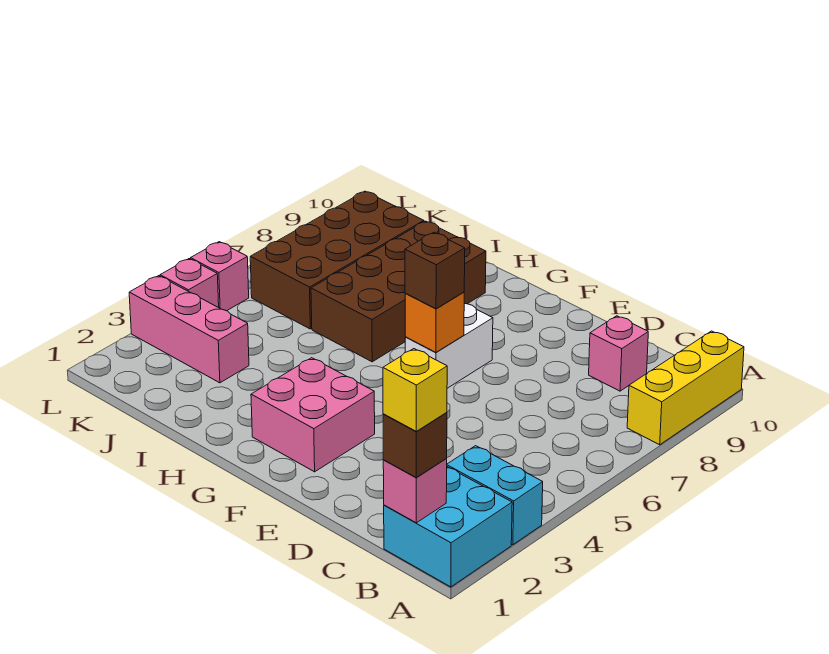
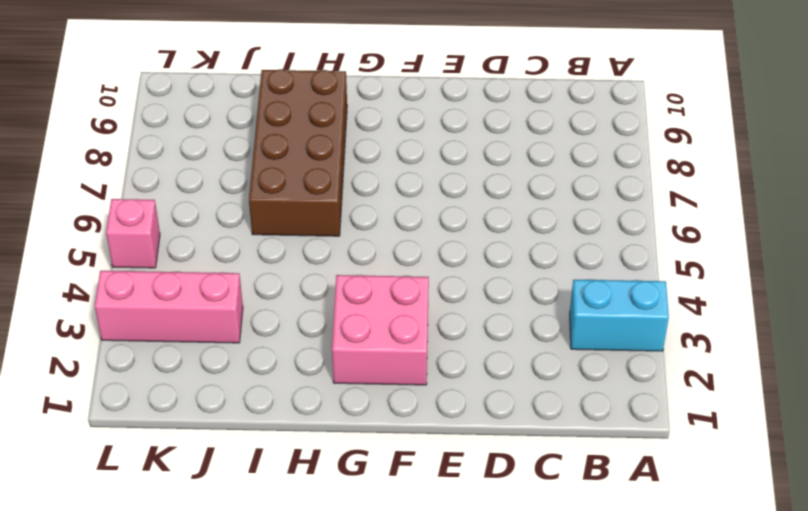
none -> cyan brick A1:B2 level 1
none -> yellow brick A8:A10 level 1
none -> pink brick C9 level 1

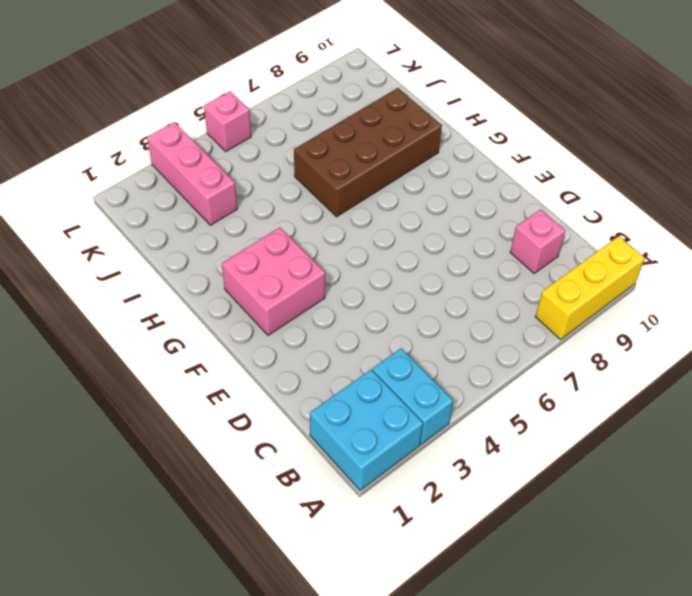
none -> white brick F6:F7 level 1
none -> brown brick J6:K9 level 1
none -> pink brick L4 level 1

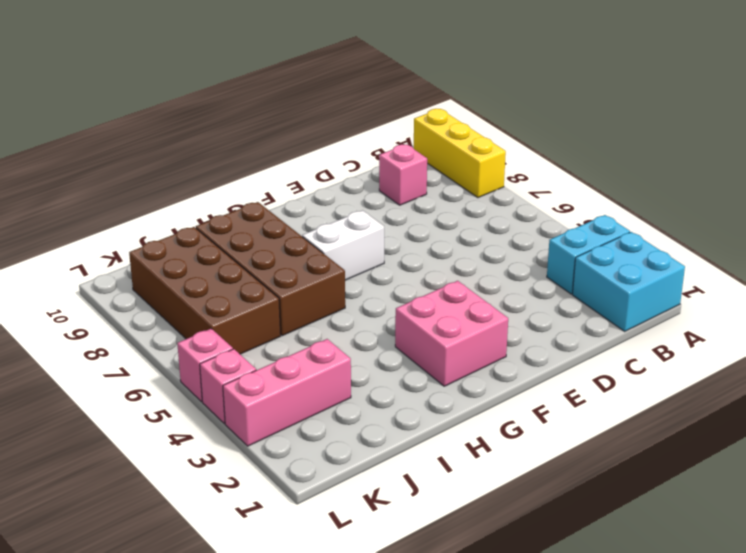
white brick F7:G7 level 1 -> white brick F6:F7 level 1
none -> pink brick B1 level 2
none -> orange brick F6 level 2
none -> brown brick B1 level 3

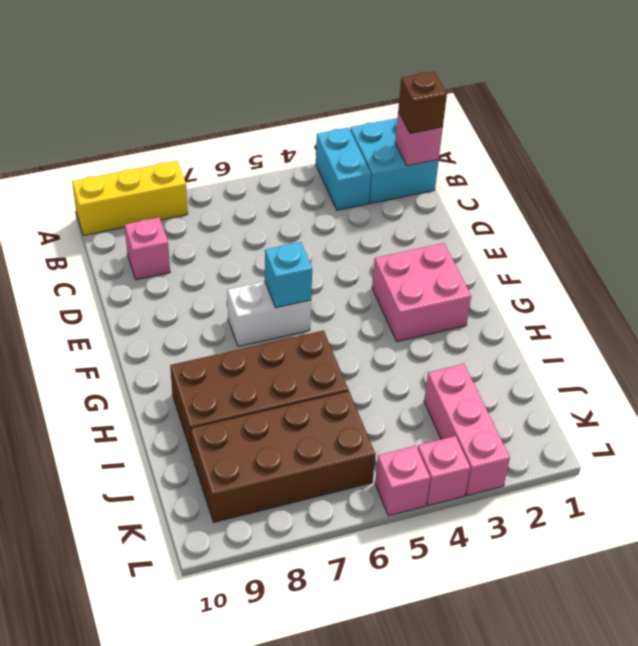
cyan brick F6 level 2 -> orange brick F6 level 2
none -> brown brick F6 level 3
none -> yellow brick B1 level 4

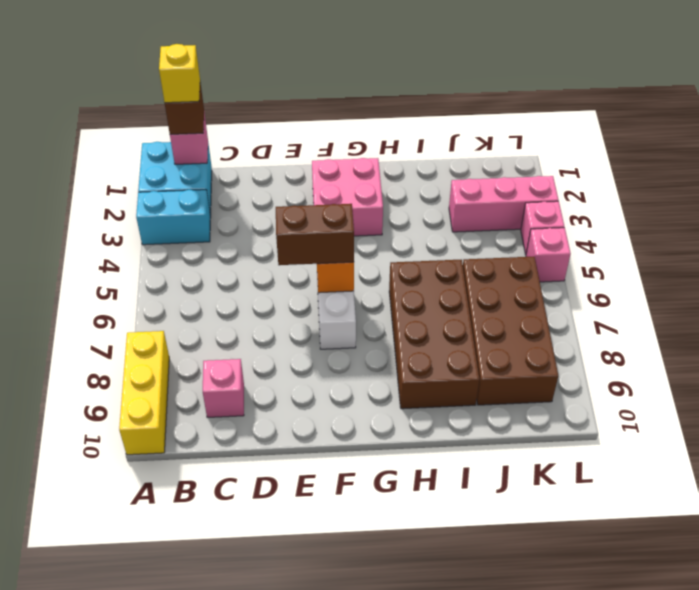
brown brick E6:F6 level 3 -> brown brick F6 level 3

